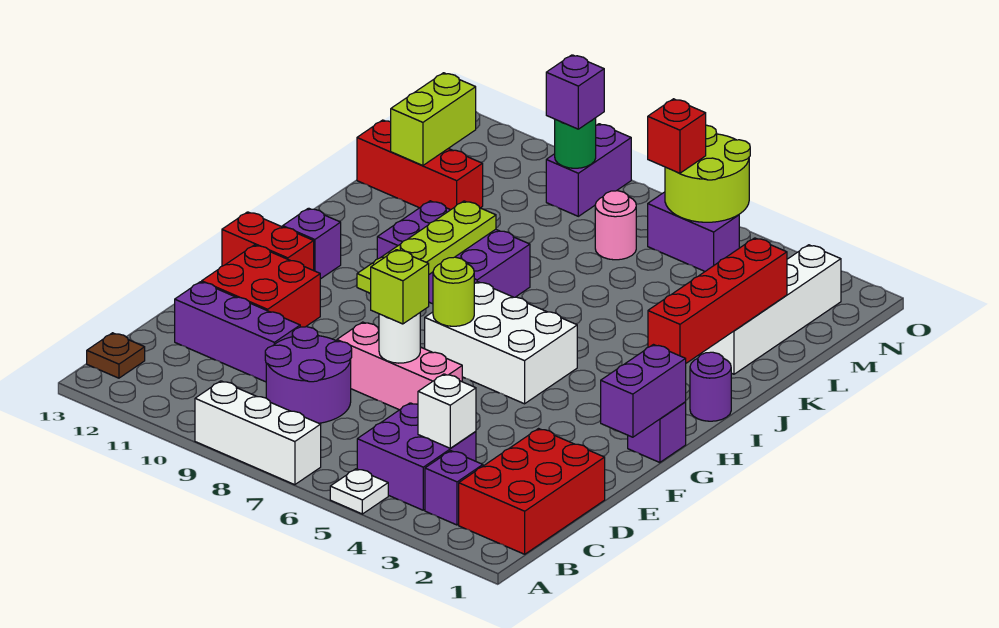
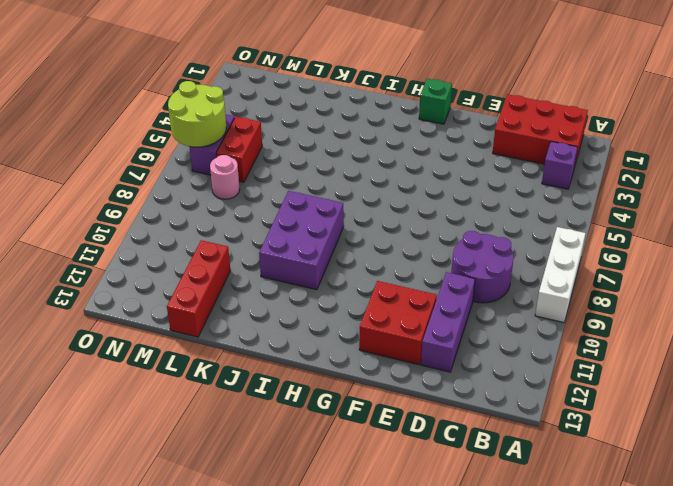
green brick G1 level 1 -> purple brick G1 level 1
red brick M5:M6 level 1 -> red brick G12:G13 level 1
none -> white plate A5 level 1
none -> purple brick B4:C5 level 1
none -> brown plate B13 level 1
none -> pink brick E6:E8 level 1

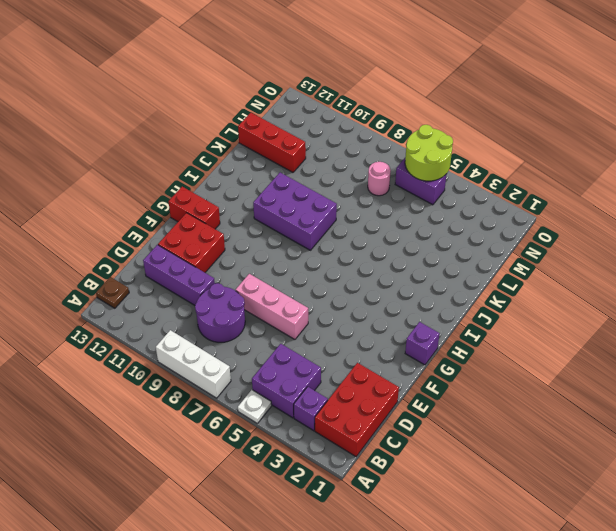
none -> white brick G5:H7 level 1
none -> purple brick H12 level 1
none -> purple round brick I1 level 1
none -> white brick K2:N2 level 1

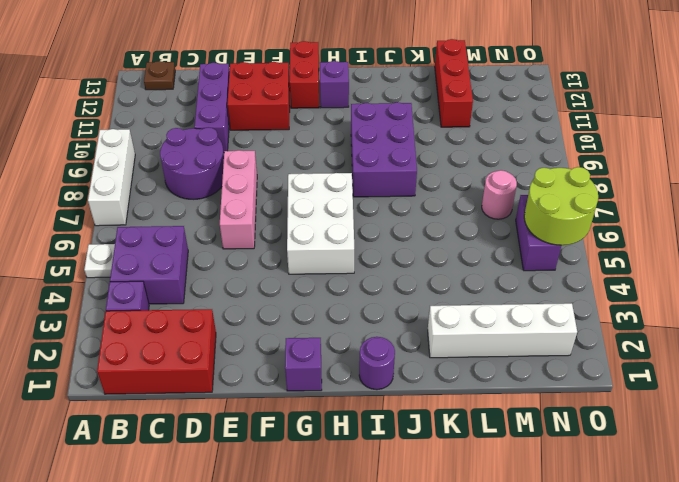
none -> purple brick N9:O9 level 1
none -> white brick C4 level 2
none -> white round brick E7 level 2
none -> purple brick F1:G1 level 2

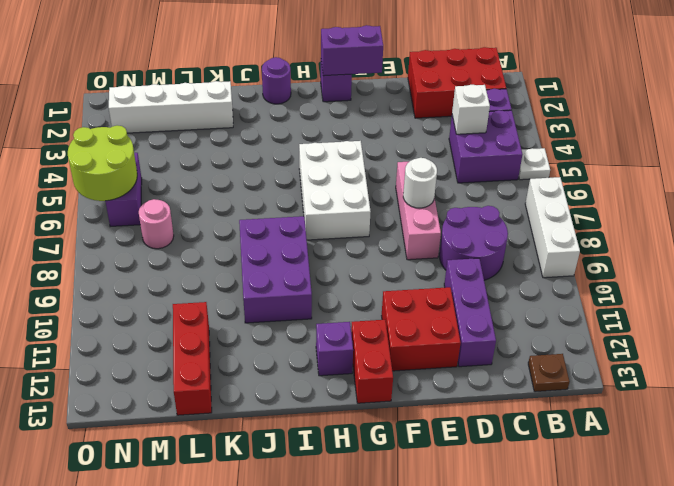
none -> purple brick N9:O9 level 1
none -> lime round brick G7 level 2
none -> lime plate G9:J9 level 2
none -> red brick I2:L2 level 2

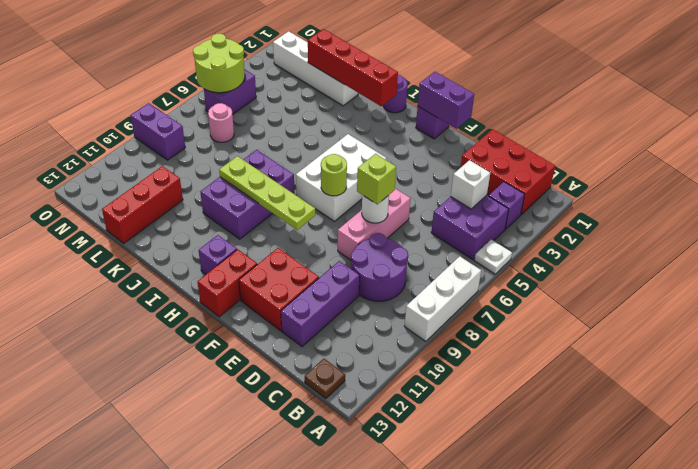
none -> lime brick L12:M12 level 2
none -> green round brick N9 level 2
none -> red brick N6 level 3
none -> purple brick N9 level 3

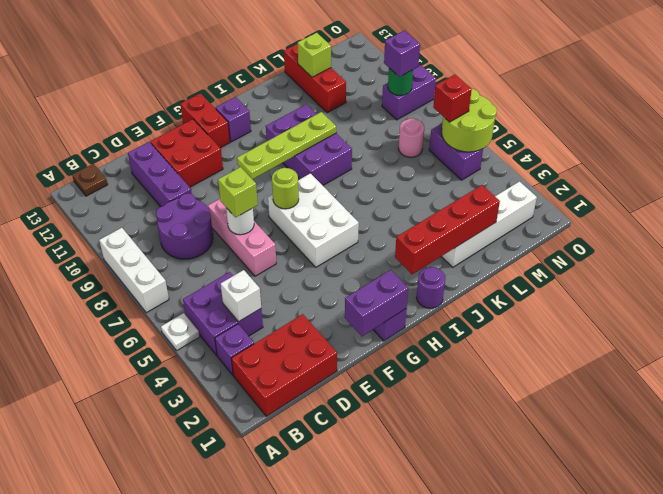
lime brick L12 level 2 -> lime brick L12:M12 level 2

